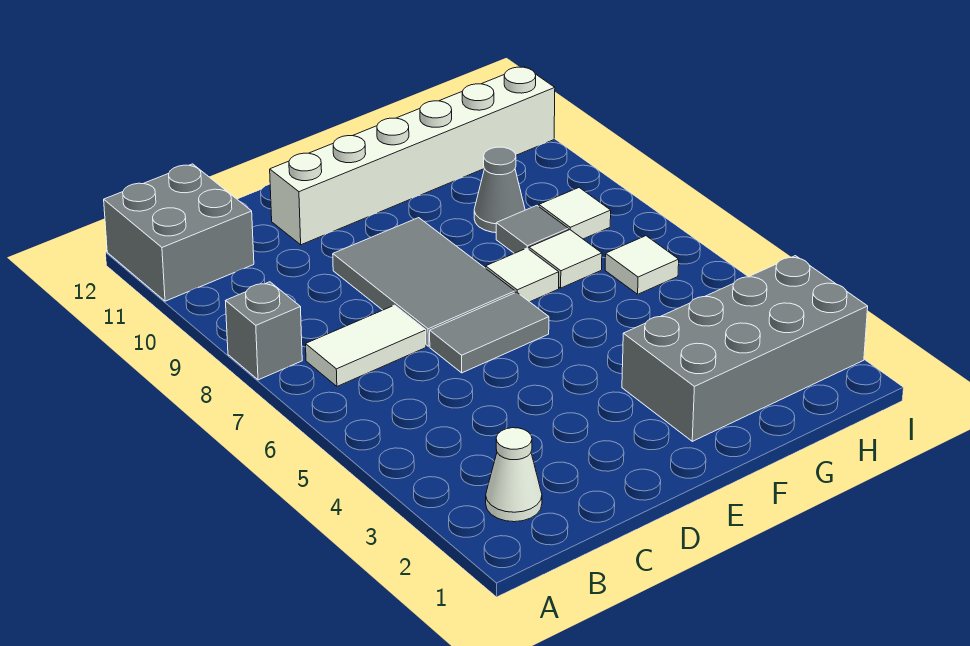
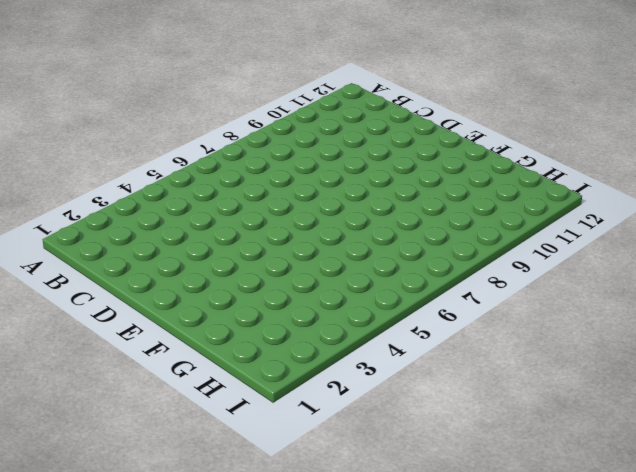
none -> grey brick A8 level 1
none -> grey brick A11:B12 level 1
none -> white cone B2 level 1

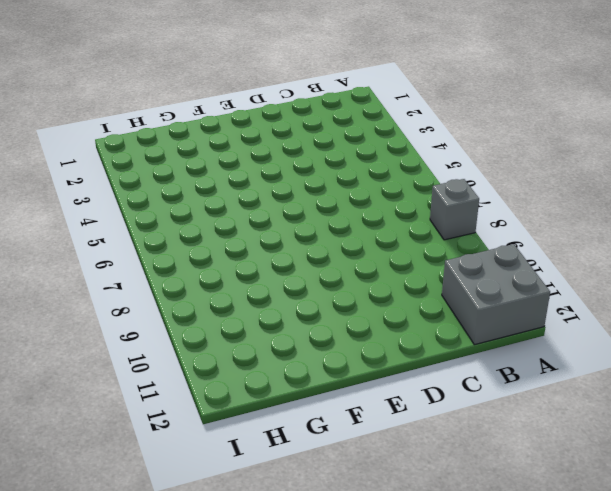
none -> white cone B2 level 1
none -> white tile B7:C7 level 1
none -> grey tile D6:E6 level 1

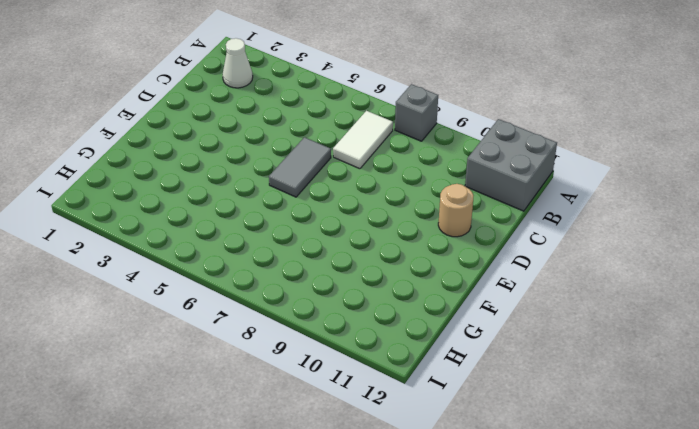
tan round brick D11 level 1 -> white brick D11:I11 level 1
none -> grey tile D7:E9 level 1
none -> grey brick F2:I3 level 1
none -> white tile F7 level 1

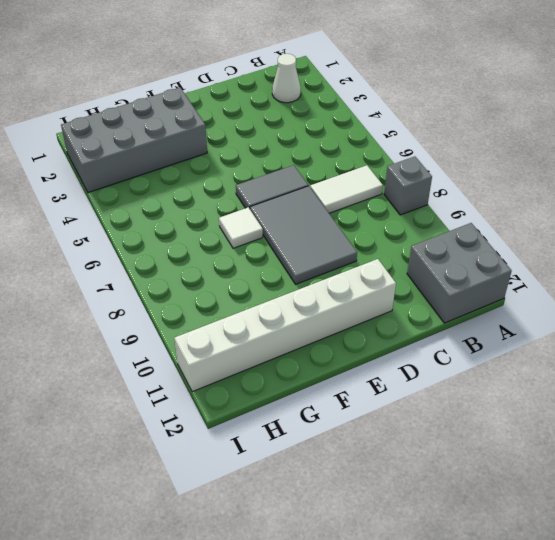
none -> white tile G7 level 1
none -> grey tile G8 level 1
none -> grey cone G9 level 1

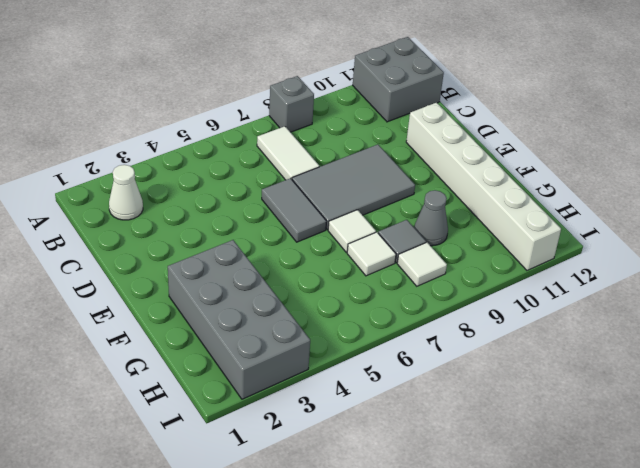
none -> white tile H6 level 1

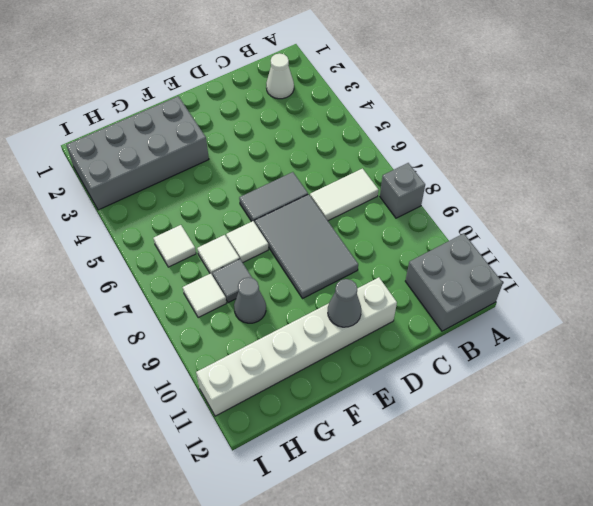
grey cone E11 level 2 -> none

